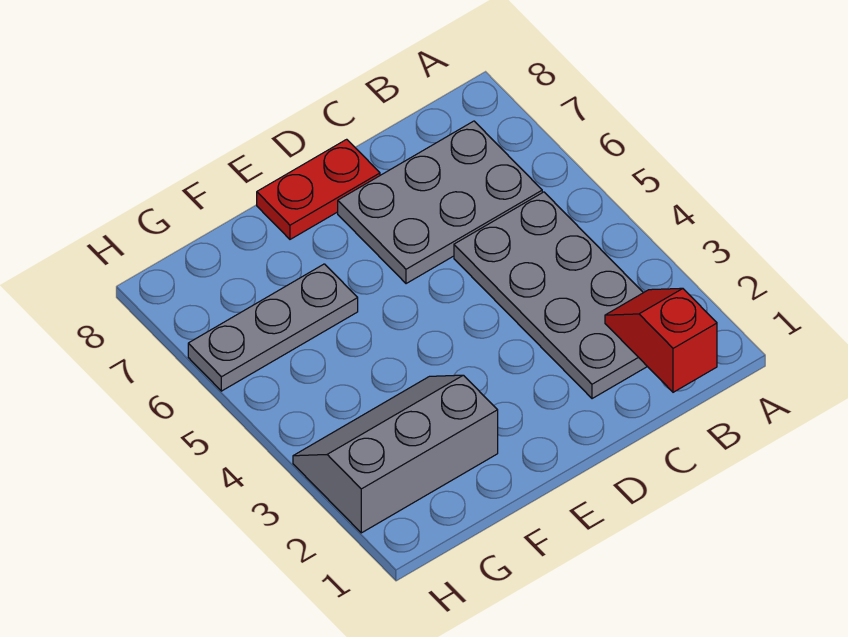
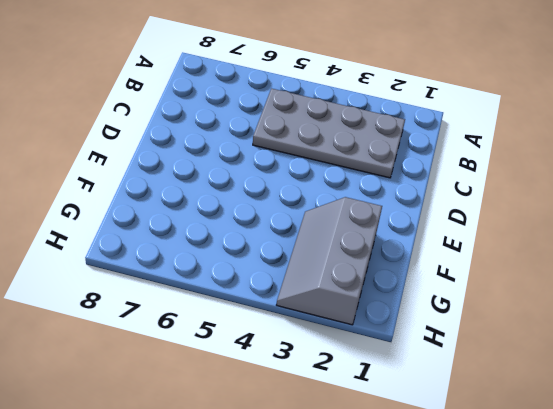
none -> grey plate B6:D7 level 1
none -> red plate D8:E8 level 1

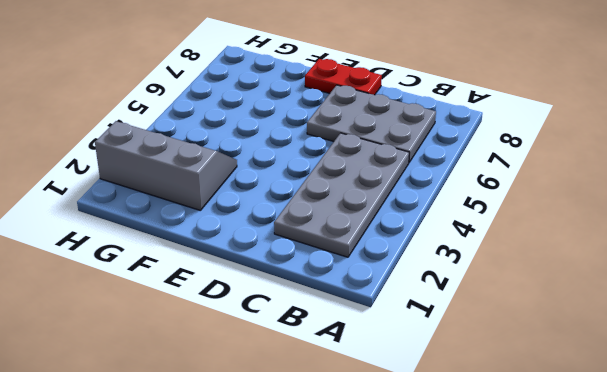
none -> grey plate F6:H6 level 1
none -> red slope B1:B2 level 2 top 1

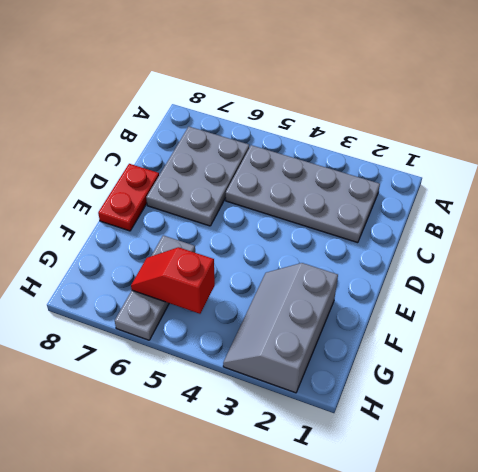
red slope G5:G6 level 2 top 5 -> red slope B1:B2 level 2 top 1

